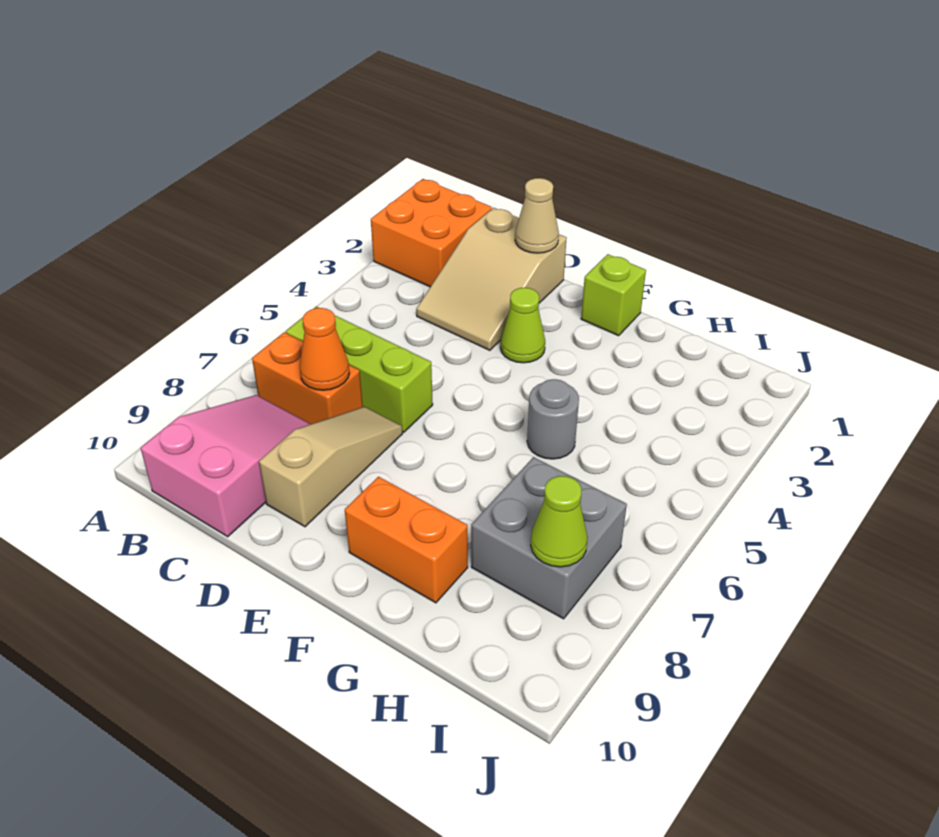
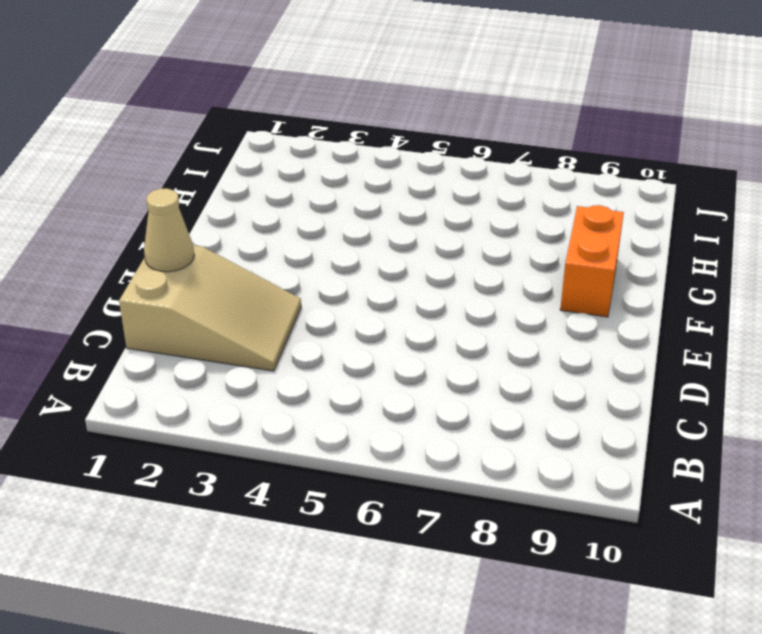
none -> orange brick A1:B2 level 1
none -> lime brick B6:D6 level 1
none -> orange brick B7:C7 level 1

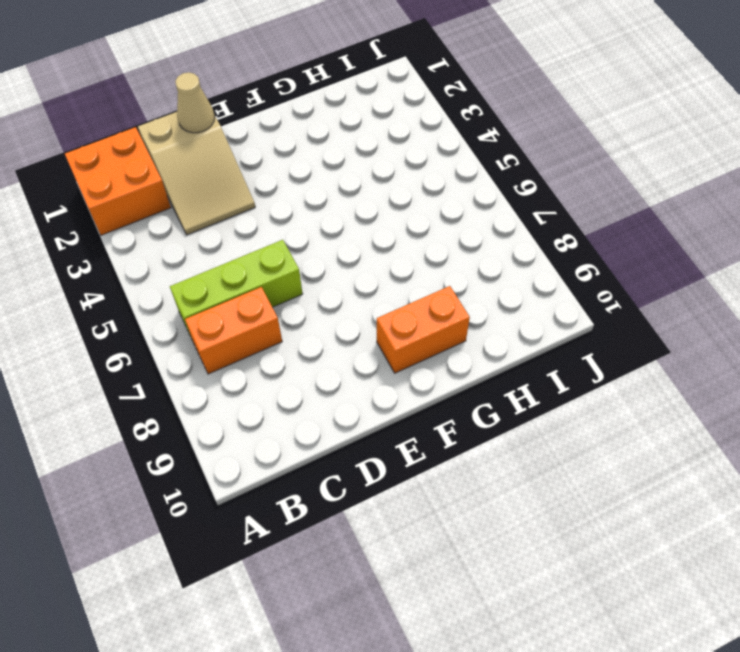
none -> pink slope B8:C10 level 1 top 10
none -> tan slope D7:D9 level 1 top 9
none -> lime cone E3 level 1

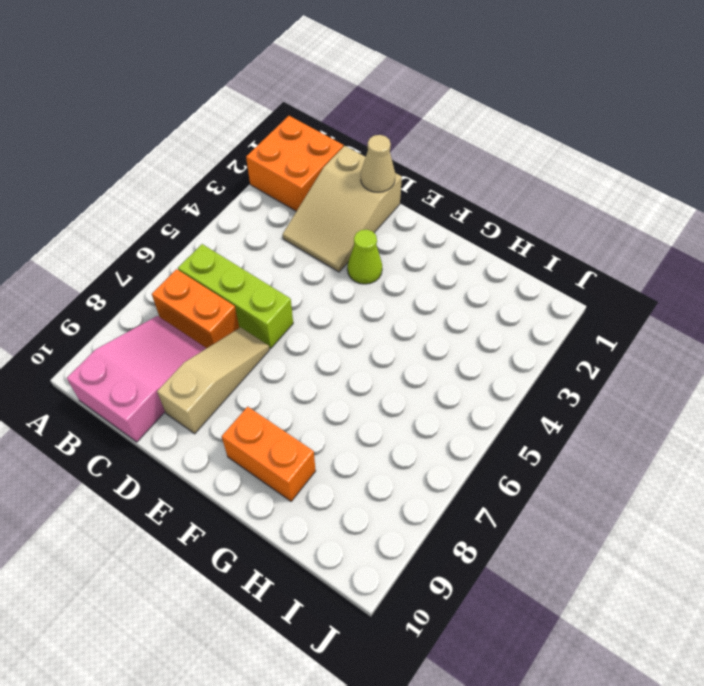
none -> lime brick F1 level 1
none -> grey round brick G5 level 1
none -> grey brick H7:I8 level 1

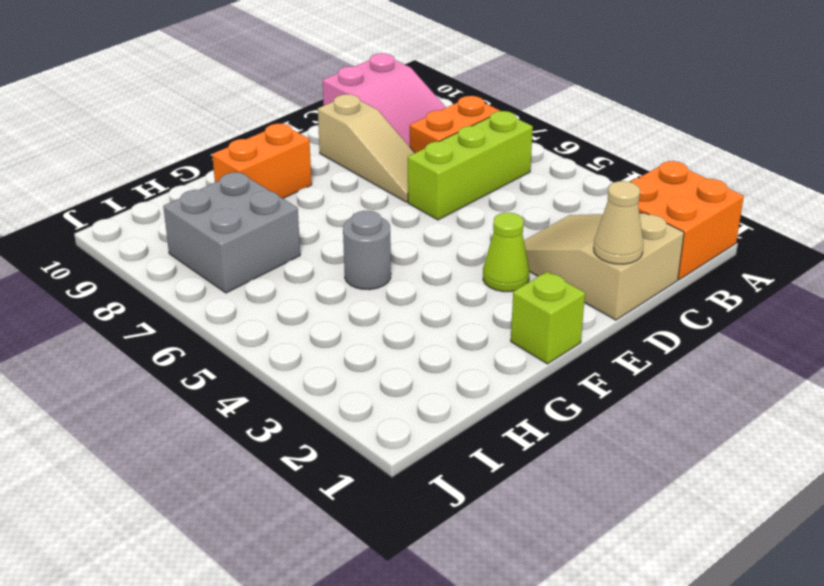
none -> orange cone C7 level 2
none -> lime cone I8 level 2

